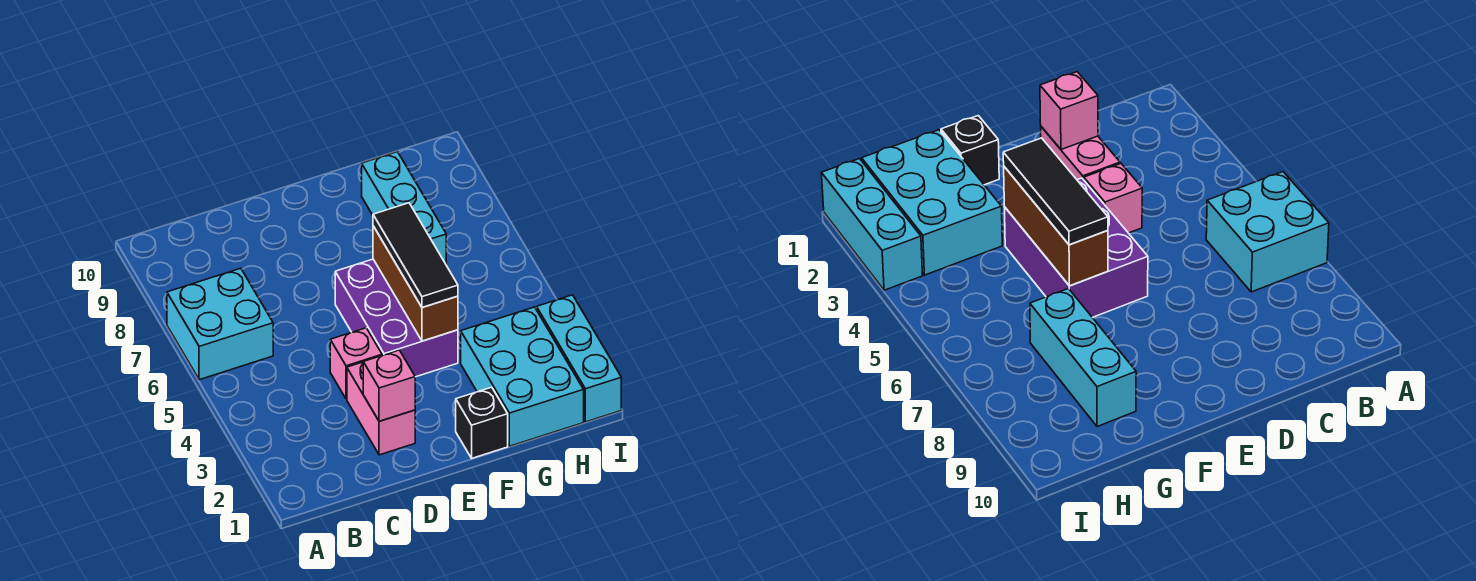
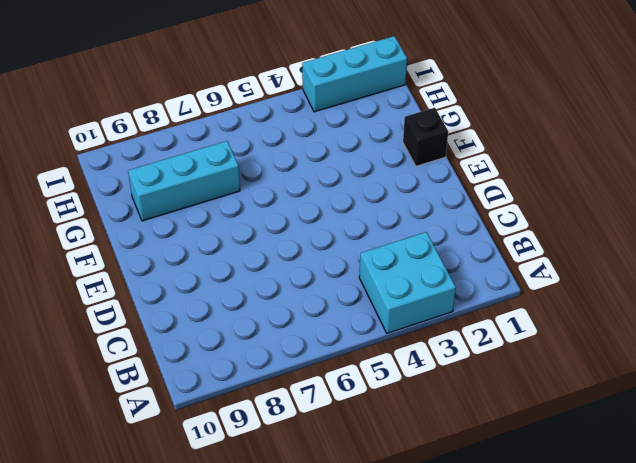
cyan brick A3:B4 level 1 -> cyan brick A6:B7 level 1
none -> pink brick D2:D3 level 1
none -> pink brick D4 level 1

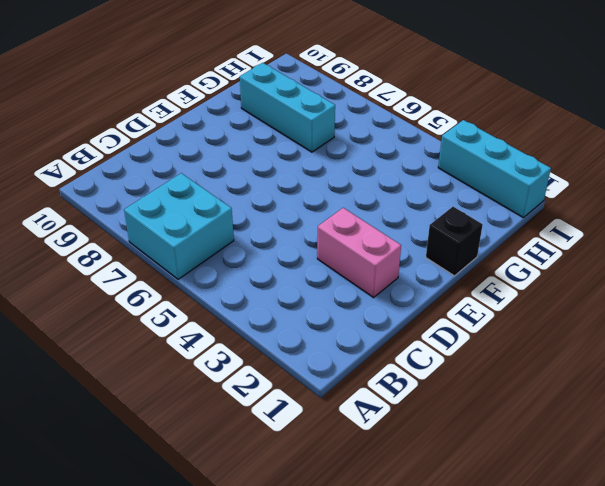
none -> pink brick D4 level 1
none -> purple brick E4:F6 level 1

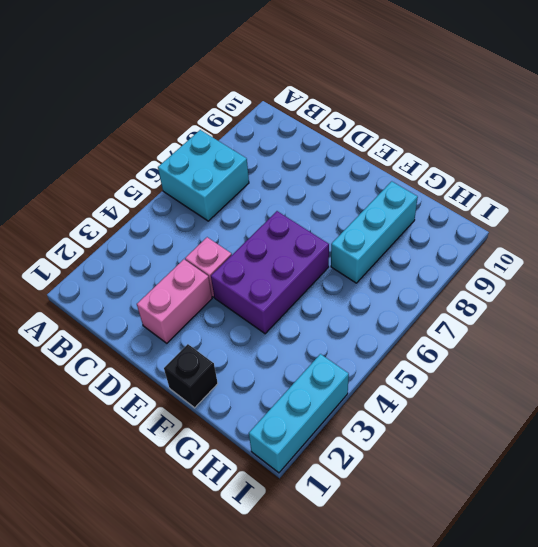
none -> cyan brick G1:H3 level 1
none -> pink brick D2 level 2

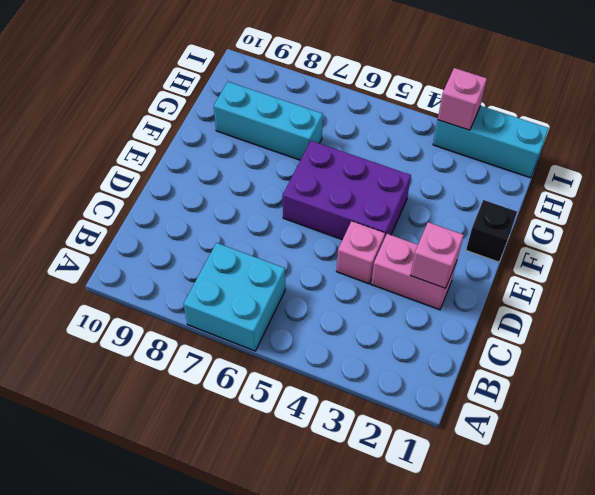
pink brick I3 level 2 -> none
none -> cyan brick G1:H3 level 1
none -> brown brick F4:F6 level 2

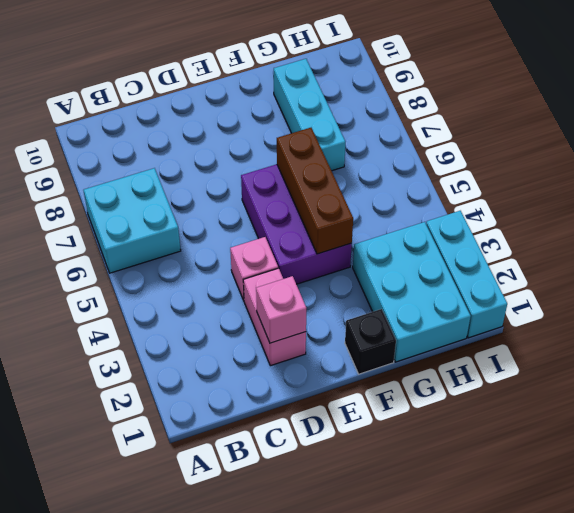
none -> black tile F4:F6 level 3

